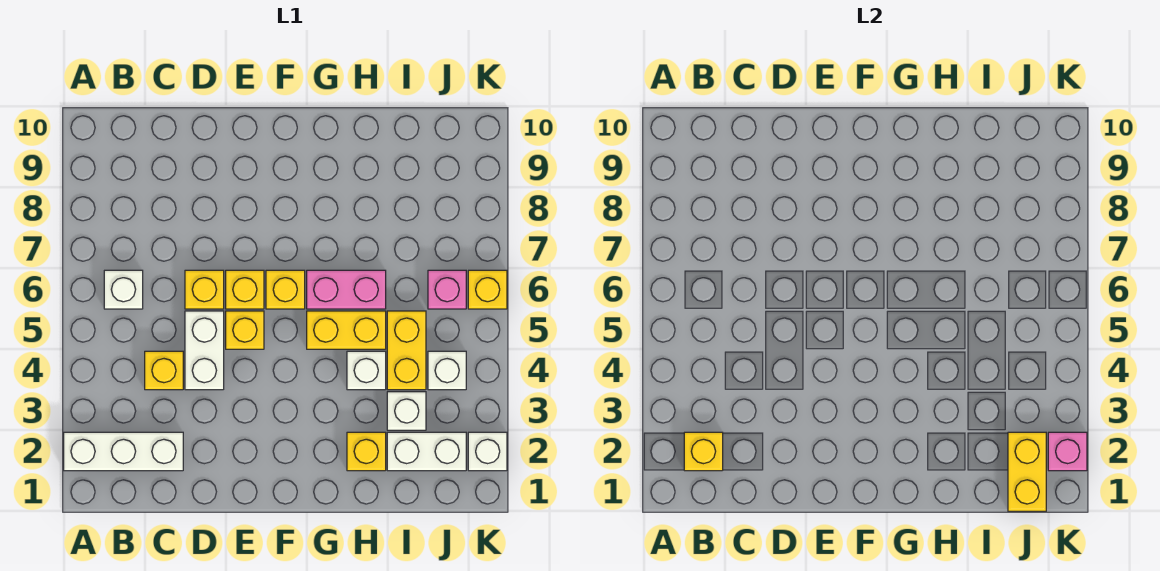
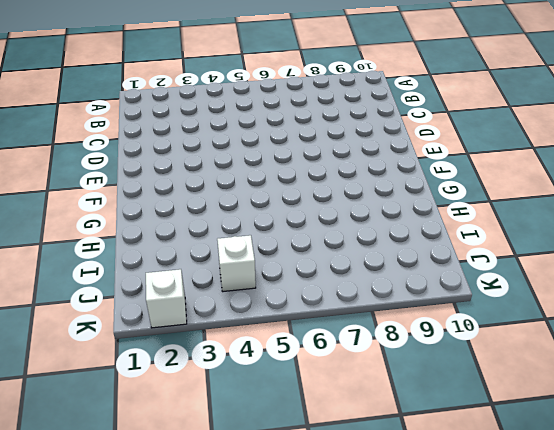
none -> white brick A2:C2 level 1
none -> white brick B6 level 1
none -> yellow brick C4 level 1

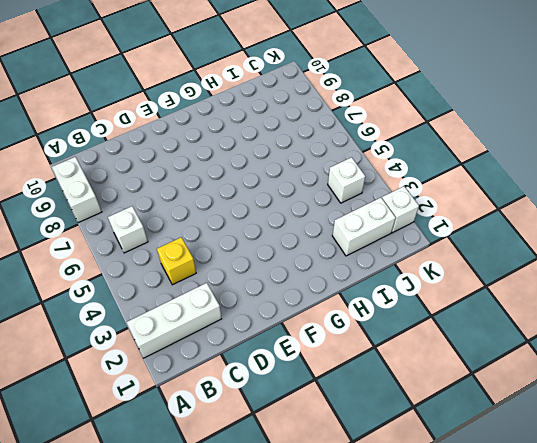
white brick A8:A9 level 1 -> white brick D4:D5 level 1
none -> yellow brick D6 level 1
none -> yellow brick E5 level 1
none -> yellow brick E6 level 1

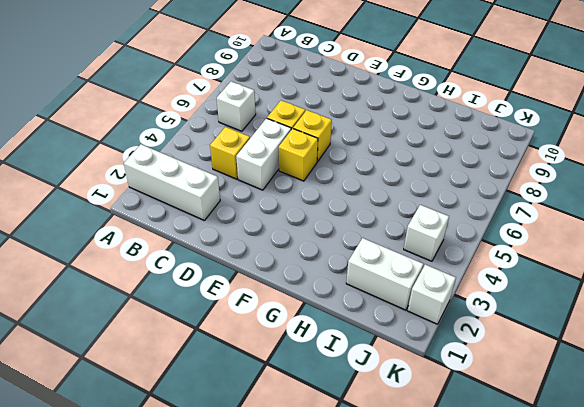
none -> yellow brick F6 level 1
none -> yellow brick G5:H5 level 1
none -> pink brick G6:H6 level 1

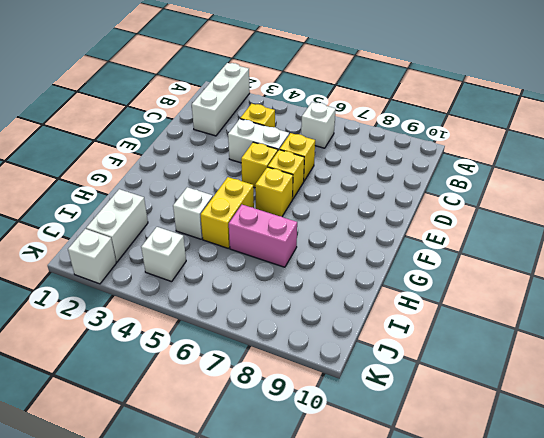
pink brick H6:H7 level 1 -> pink brick G6:H6 level 1
none -> yellow brick H2 level 1
none -> white brick I3 level 1
none -> yellow brick I4:I5 level 1

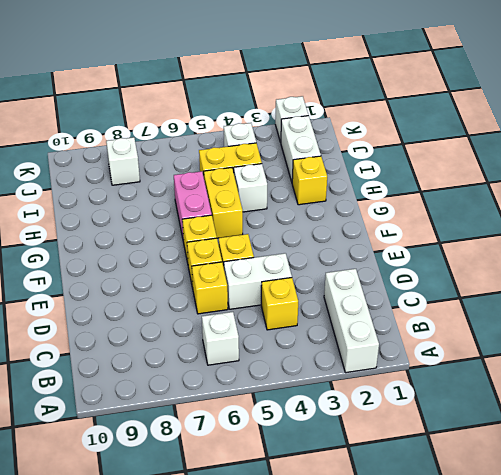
white brick J8 level 1 -> white brick I3 level 1
none -> pink brick J6 level 1
none -> yellow brick K6 level 1
none -> yellow brick B2 level 2

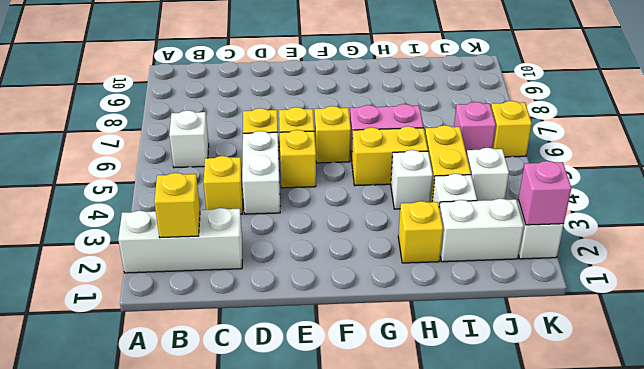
none -> yellow brick J1:J2 level 2

